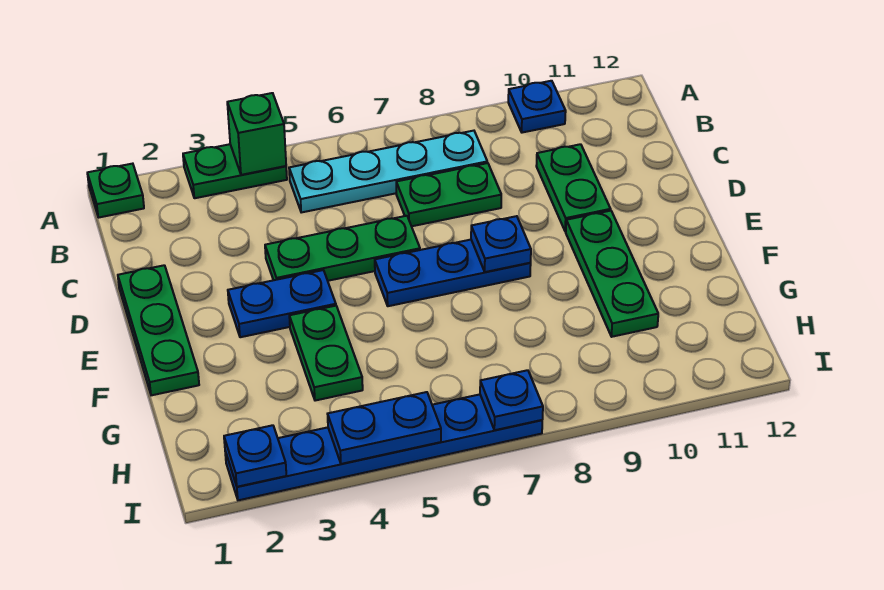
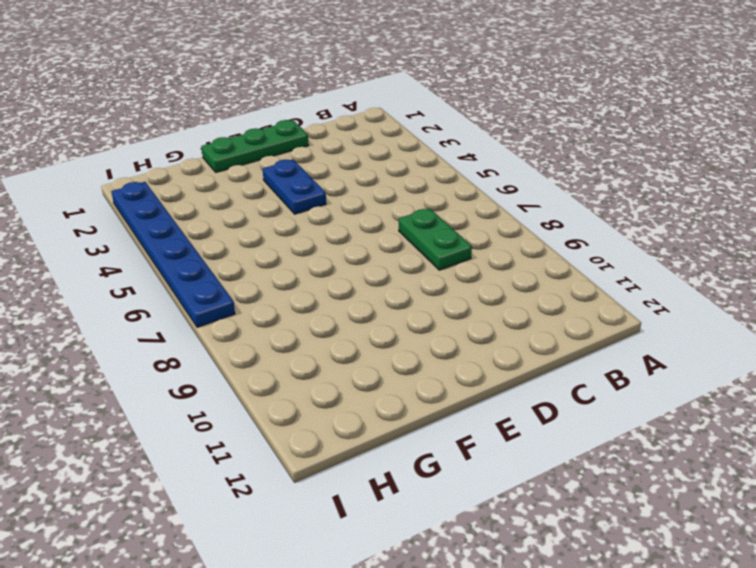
none -> green plate A1 level 1
none -> green plate A3:A4 level 1
none -> blue plate A10 level 1

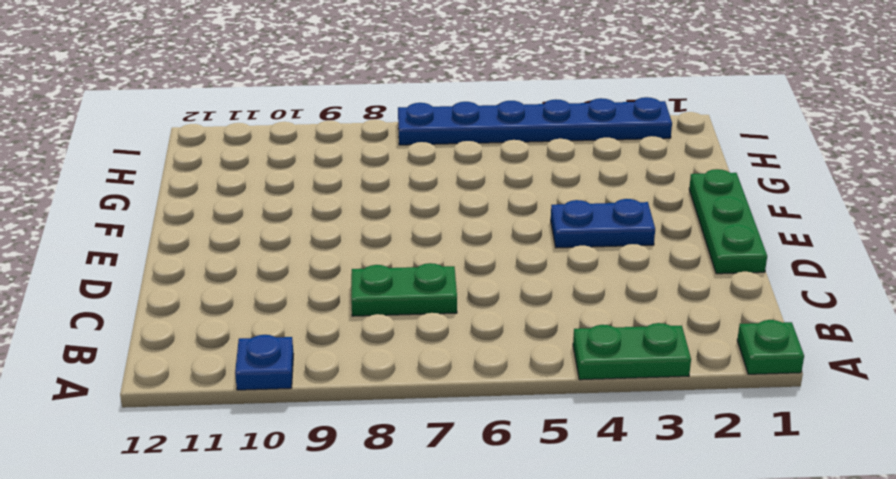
none -> cyan plate B5:B8 level 1
none -> green plate C10:D10 level 1
none -> green plate D4:D6 level 1

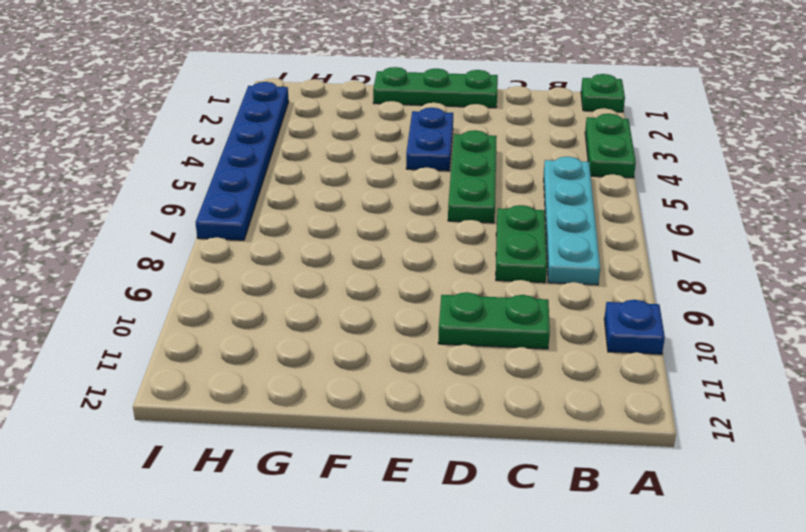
none -> blue plate E6:E8 level 1
none -> green plate E10:G10 level 1
none -> green plate F4:G4 level 1

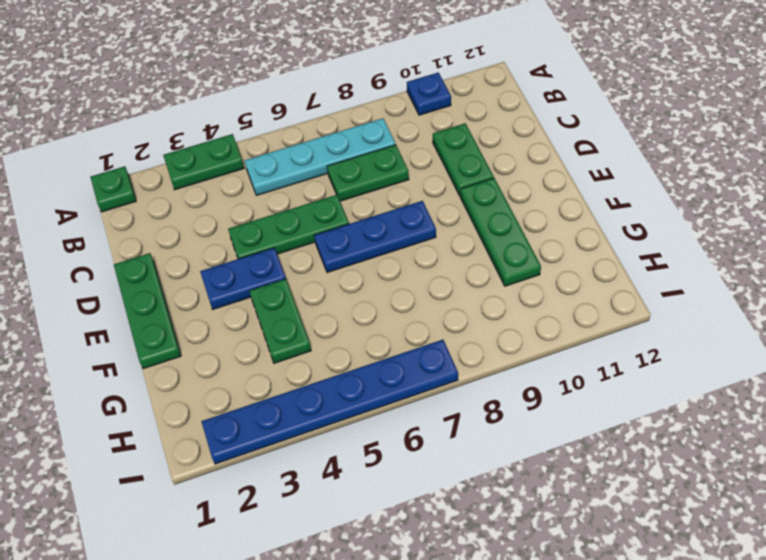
none -> green brick A4 level 2
none -> blue plate E8 level 2
none -> blue plate I2 level 2

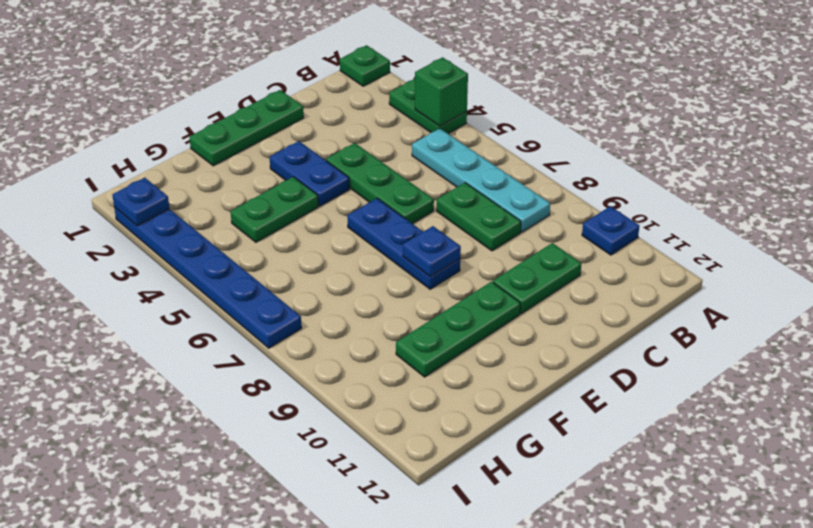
none -> blue plate I4:I5 level 2
none -> blue plate I7 level 2

